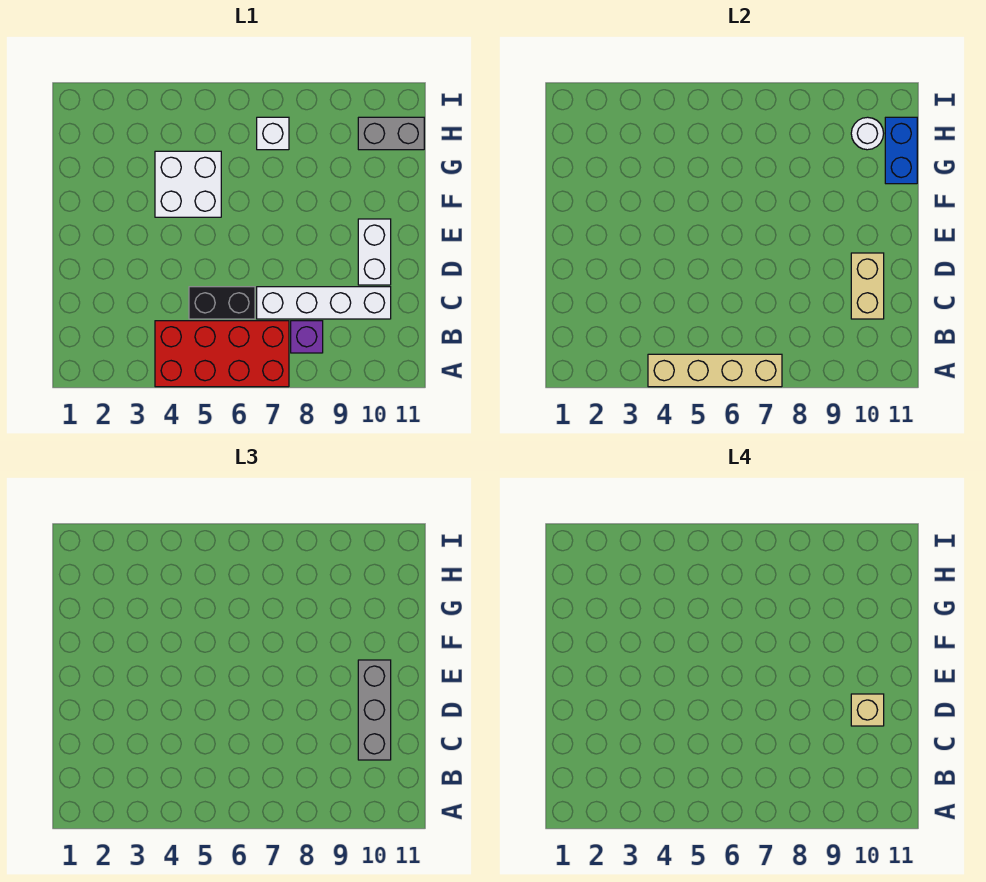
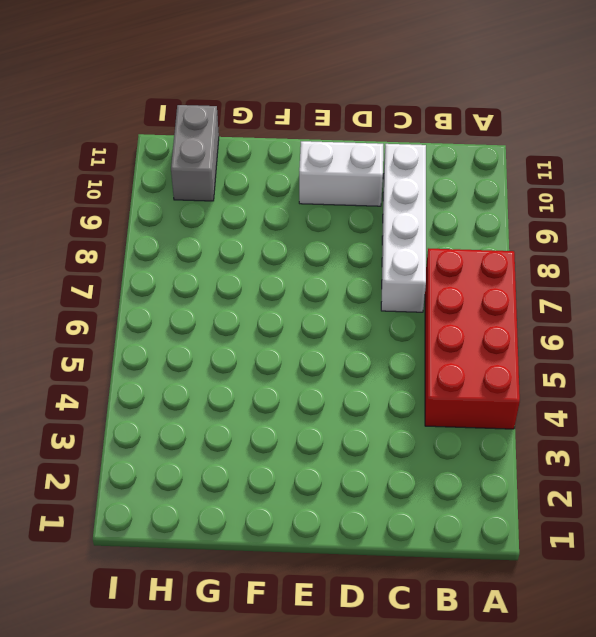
none -> purple brick B8 level 1
none -> black brick C5:C6 level 1
none -> white brick F4:G5 level 1

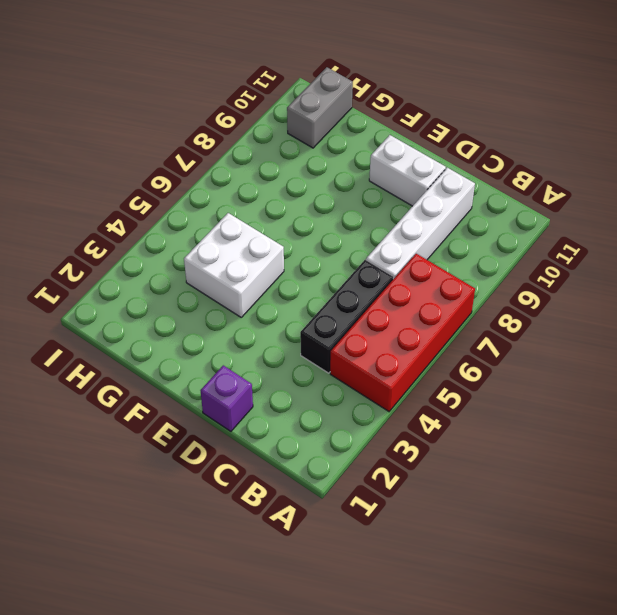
black brick C4:C6 level 1 -> black brick C5:C6 level 1
purple brick D1 level 1 -> purple brick B8 level 1
none -> white brick H7 level 1
none -> tan brick A4:A7 level 2
none -> tan brick C10:D10 level 2

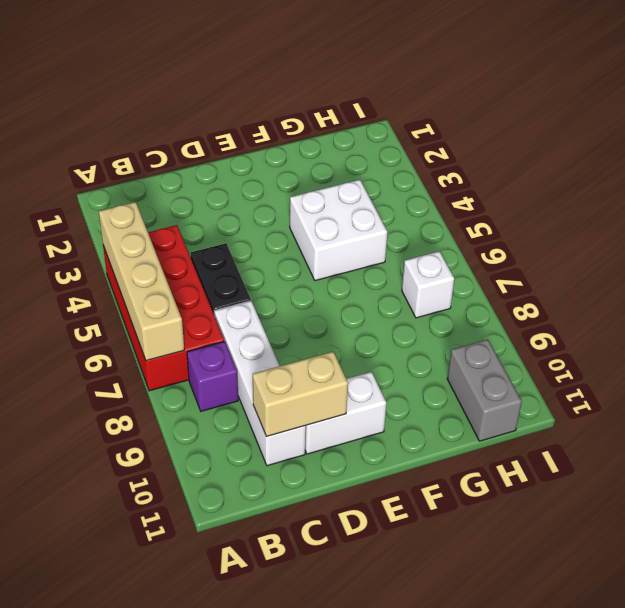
none -> blue brick G11:H11 level 2
none -> white round brick H10 level 2
none -> grey brick C10:E10 level 3

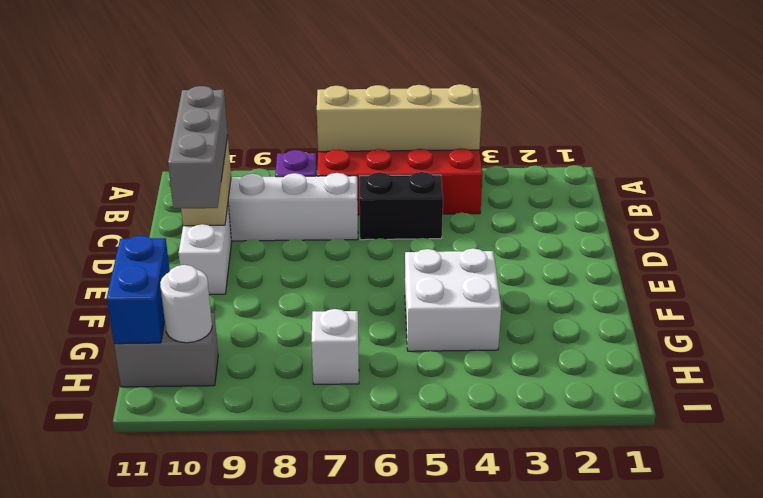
none -> tan brick D10 level 4

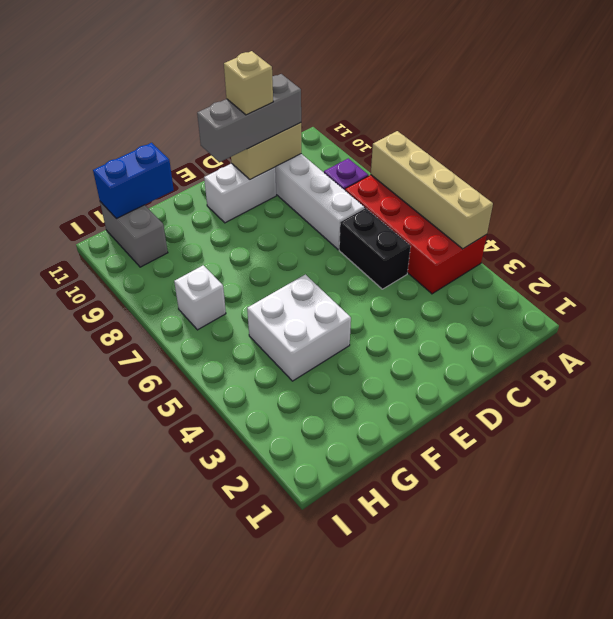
none -> white round brick H10 level 2

